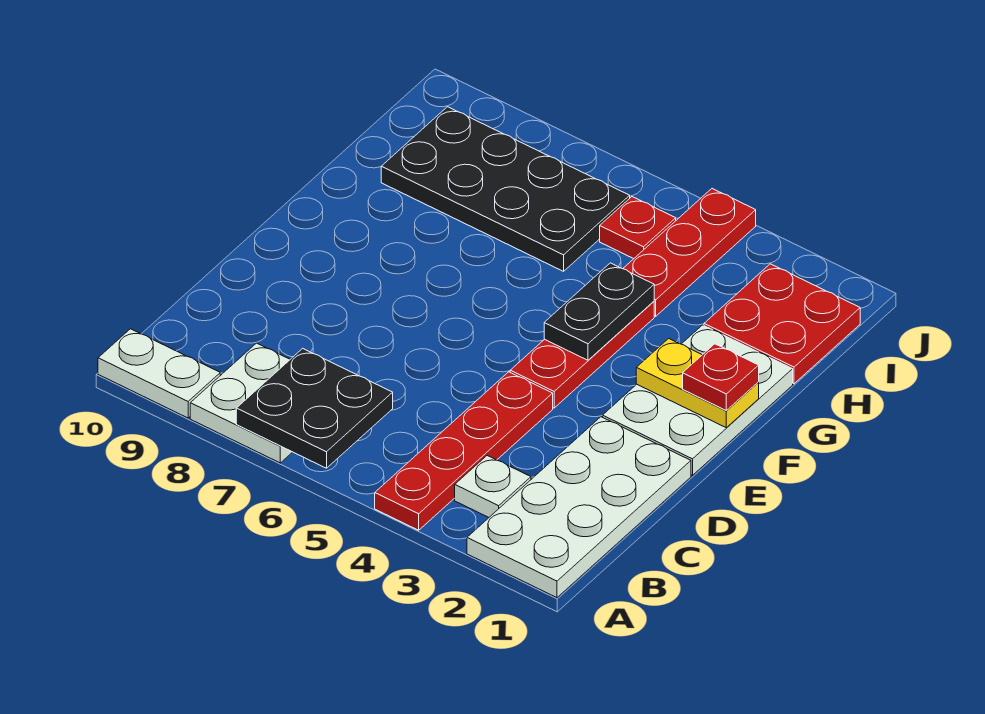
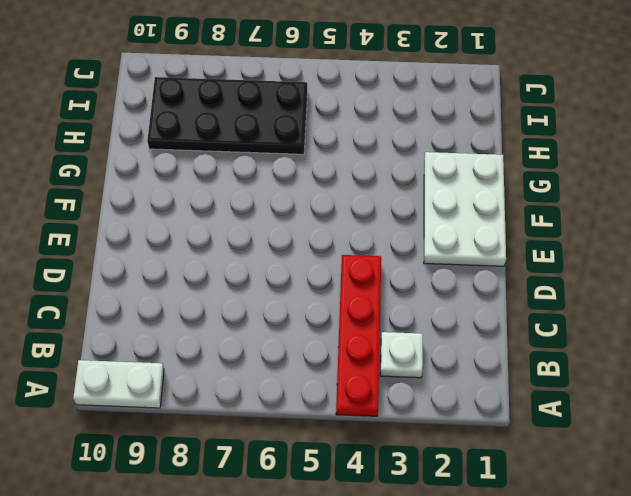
none -> white plate A1:D2 level 1
none -> white plate A7:B8 level 1
none -> red plate E4:G4 level 1

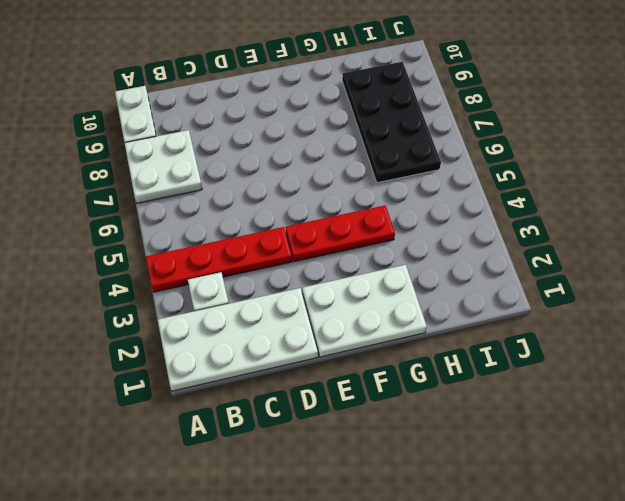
none -> red plate H1:I2 level 1
none -> red plate H4:J4 level 1
none -> red plate I5 level 1

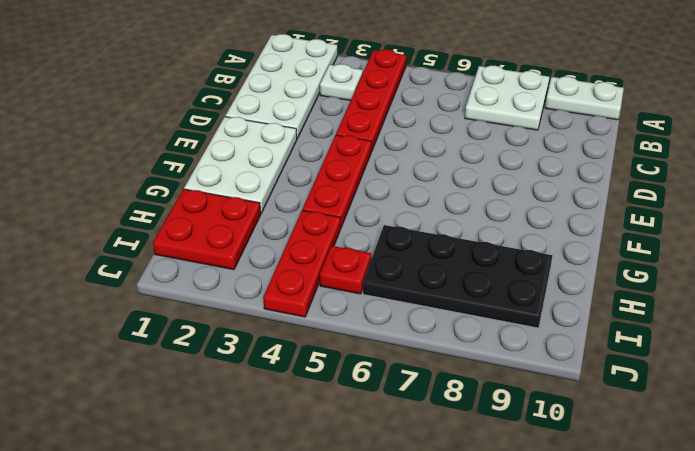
none -> black plate A6:B7 level 2
none -> yellow plate F1:F2 level 2
none -> black plate F4:G4 level 2

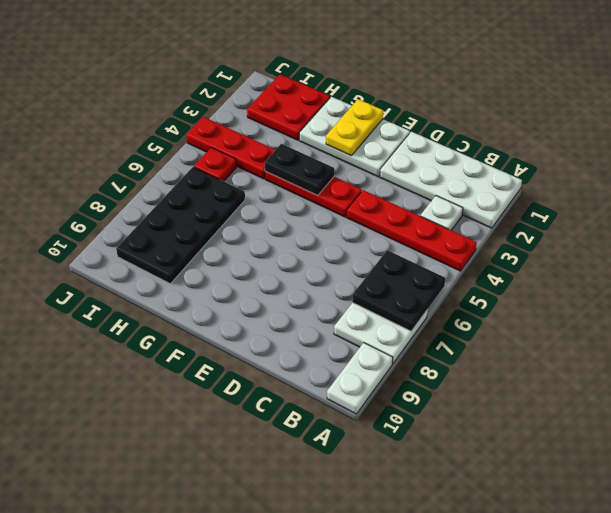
none -> red plate F1 level 3

